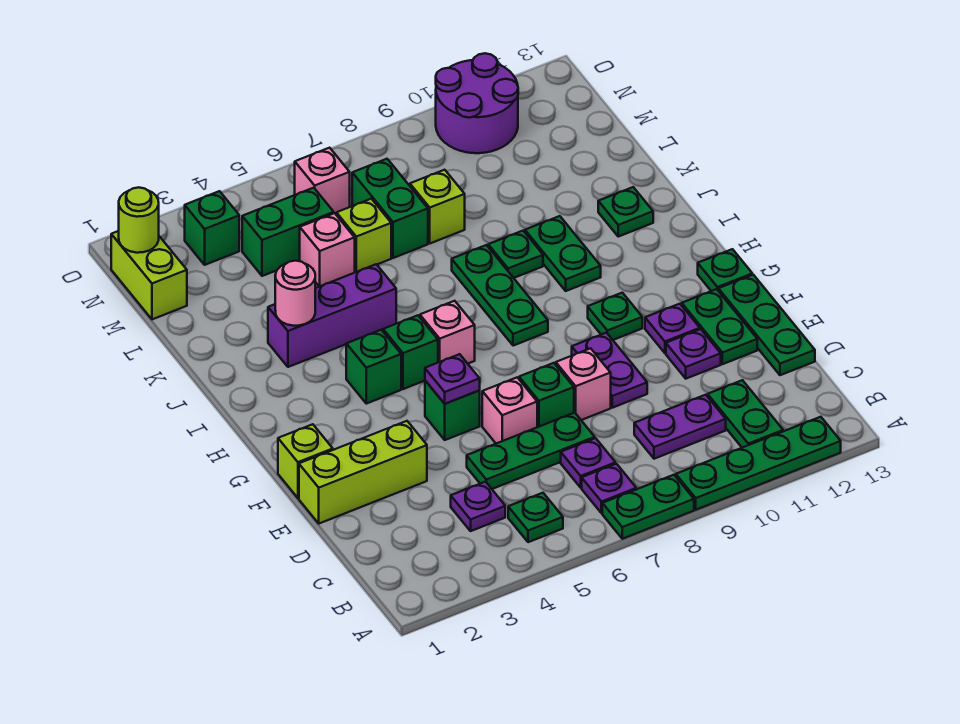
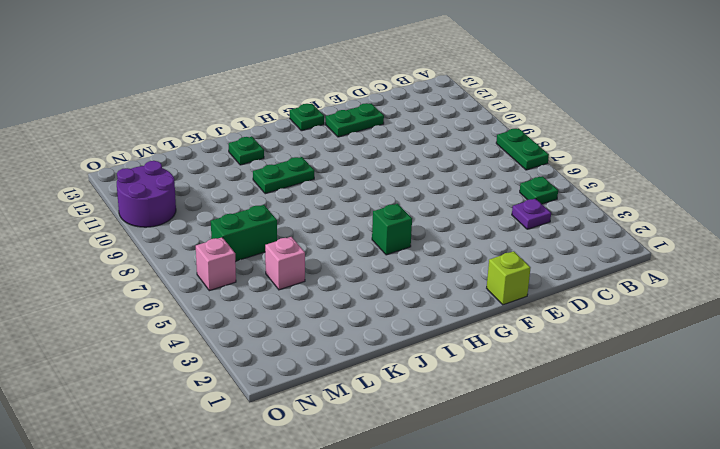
none -> green plate A9:A12 level 1
none -> purple plate B7 level 1
none -> green plate B11:C11 level 1
none -> purple plate C7 level 1

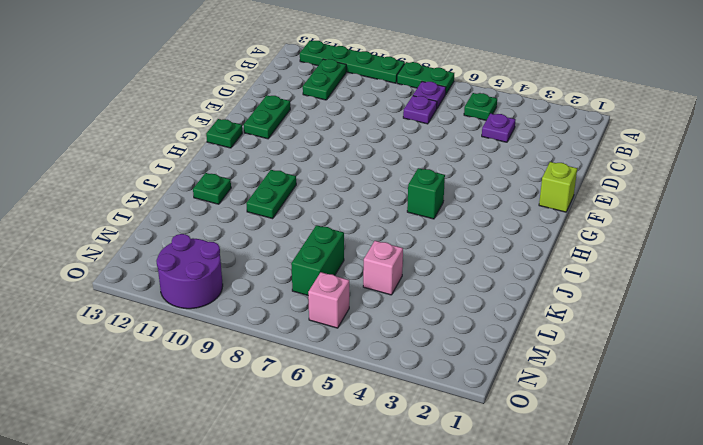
none -> purple plate C9:C10 level 1
none -> green plate D5:D7 level 1
none -> green plate D13:F13 level 1
none -> lime brick E1:E3 level 1

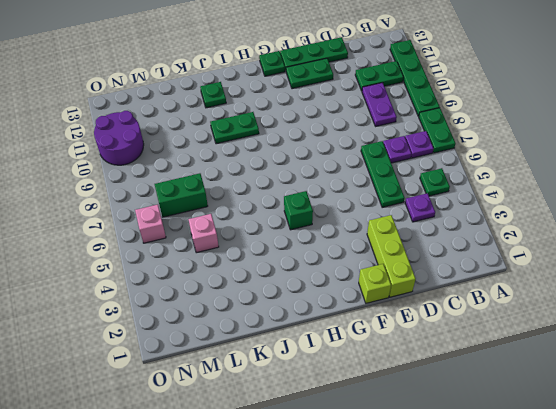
none -> pink brick E6 level 1
none -> green brick E7 level 1
none -> pink brick E8 level 1
none -> purple plate E9:F9 level 1

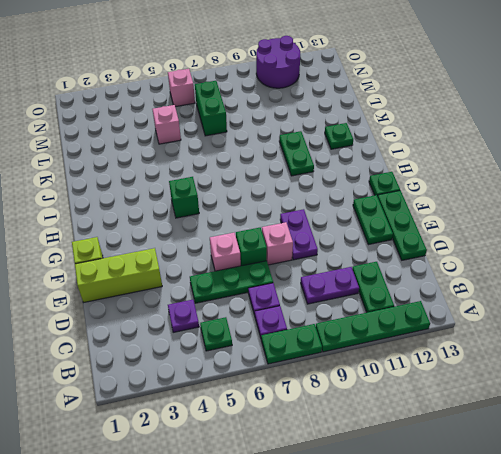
none -> purple plate E11 level 1
none -> green brick F5 level 1
none -> purple plate F11 level 1
none -> green plate G10 level 1

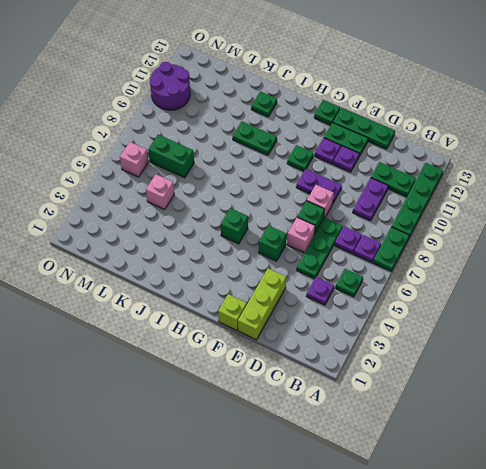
none -> green brick H4 level 1
none -> pink brick H6 level 1
none -> green plate H8:J8 level 1
none -> purple brick J3:J5 level 1

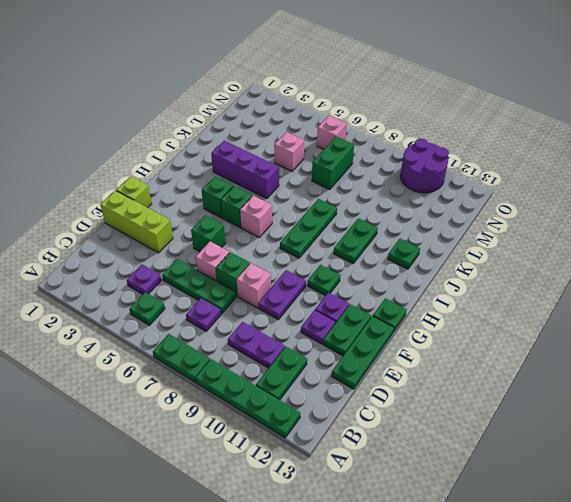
none -> purple plate B7 level 1
none -> green plate J9 level 1
none -> lime brick L6 level 1
none -> lime brick L8 level 1

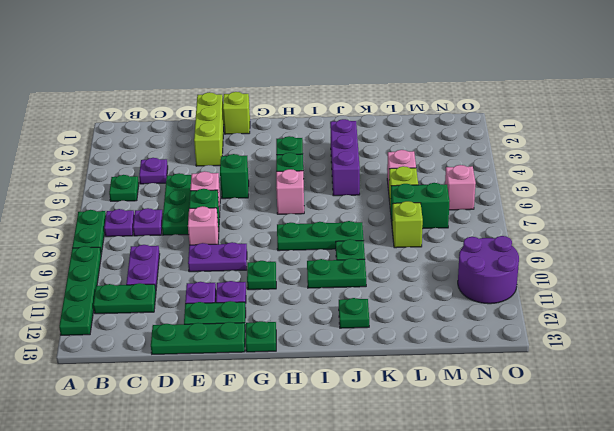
none -> lime brick M1:N1 level 1
none -> green brick M4:M5 level 1
none -> green brick N3 level 1
none -> purple plate F5 level 2

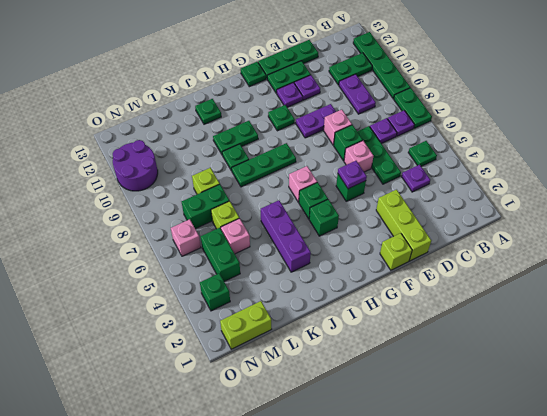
none -> pink round brick J3 level 2
none -> lime round brick N1 level 2

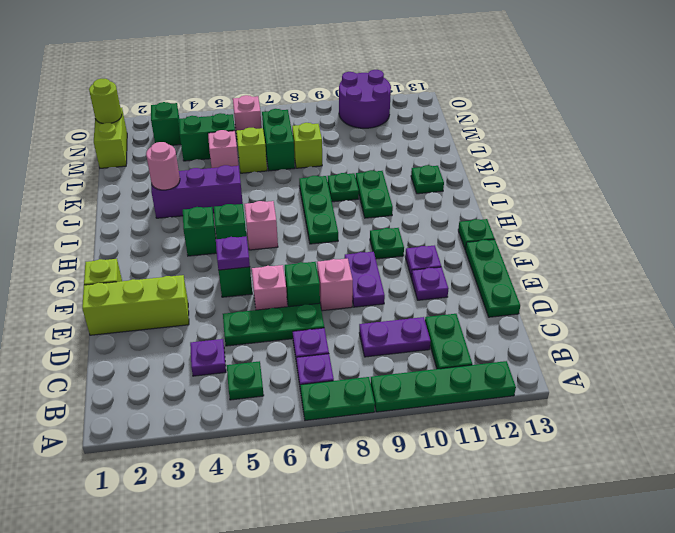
none -> green plate E12:F12 level 1

